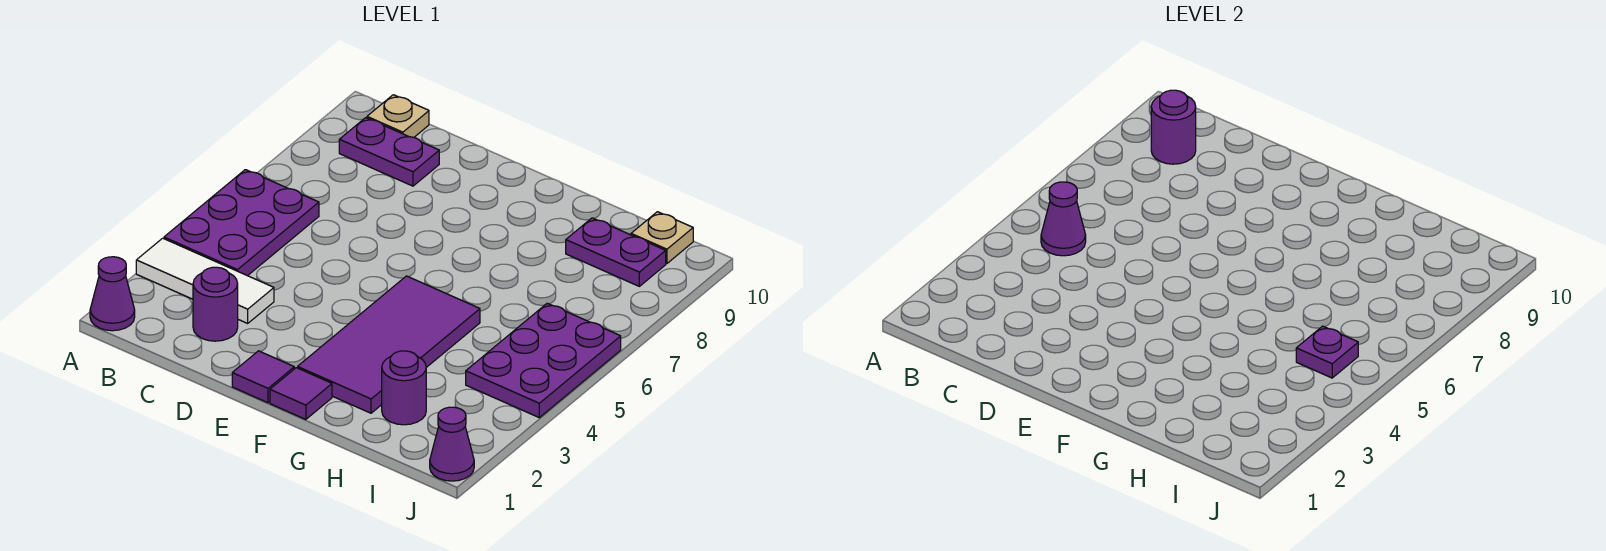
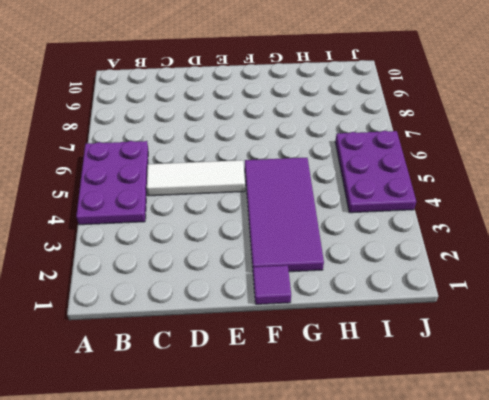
white tile C5:E5 level 1 -> white tile A3:C3 level 1
none -> purple cone A1 level 1
none -> purple plate B9:C9 level 1
none -> tan plate B10 level 1

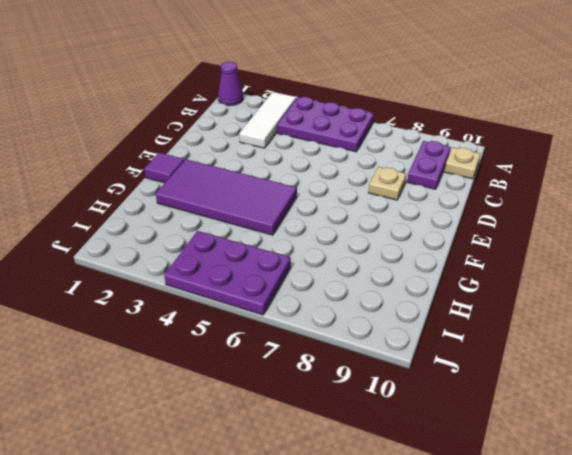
tan plate D8 level 1 -> tan plate I10 level 1
none -> purple round brick C2 level 1
none -> purple tile E1 level 1
none -> purple round brick H2 level 1

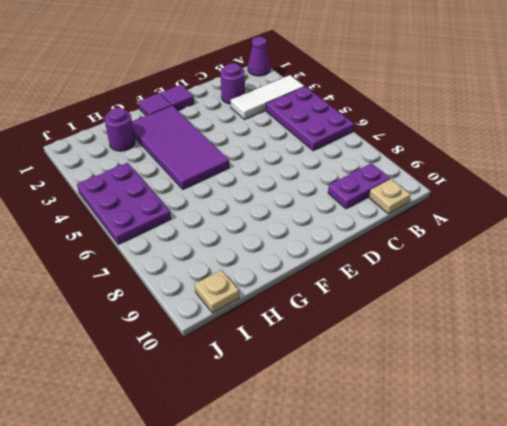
none -> purple plate H9:I9 level 1
none -> purple cone J1 level 1
none -> purple cone B5 level 2

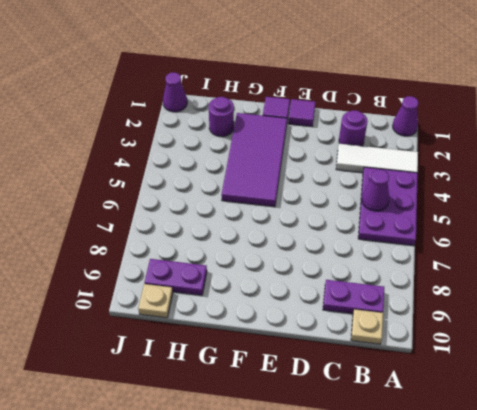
none -> purple plate I4:J6 level 1
none -> purple round brick B9 level 2
none -> purple plate I5 level 2

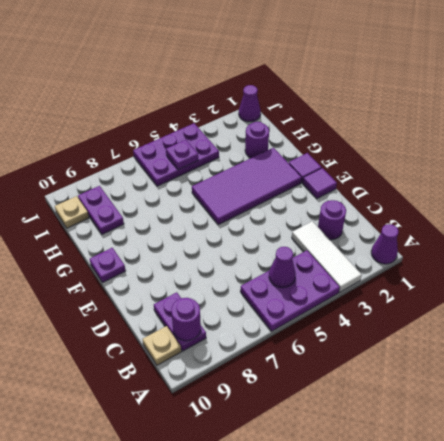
purple plate F10 level 1 -> none

